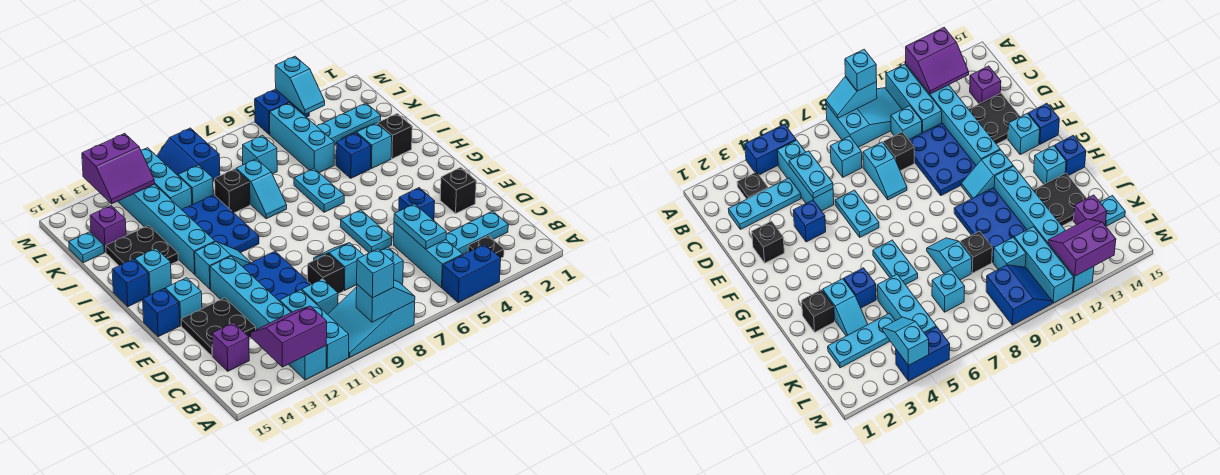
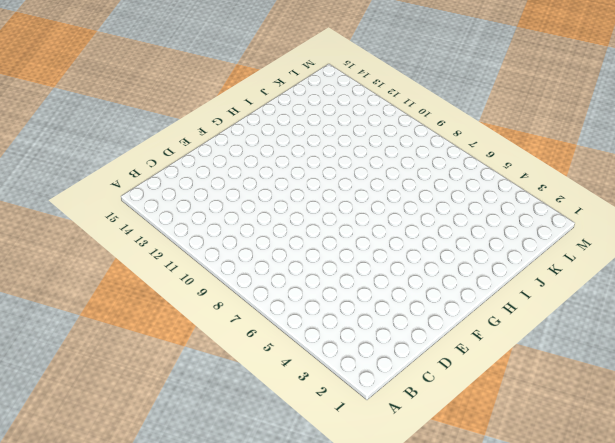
none -> blue brick A4:A5 level 1
none -> cyan slope A8:B10 level 1 top 8
none -> cyan brick A11:C11 level 1
none -> cyan brick A12:F12 level 1

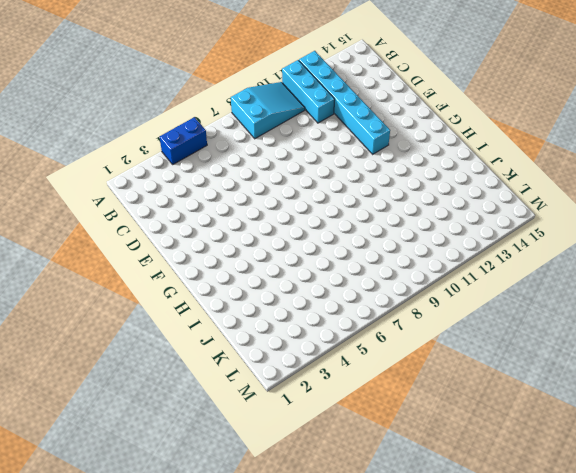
none -> black plate B3 level 1
none -> cyan brick B5:D5 level 1
none -> cyan plate C2:C4 level 1
none -> cyan brick C7 level 1

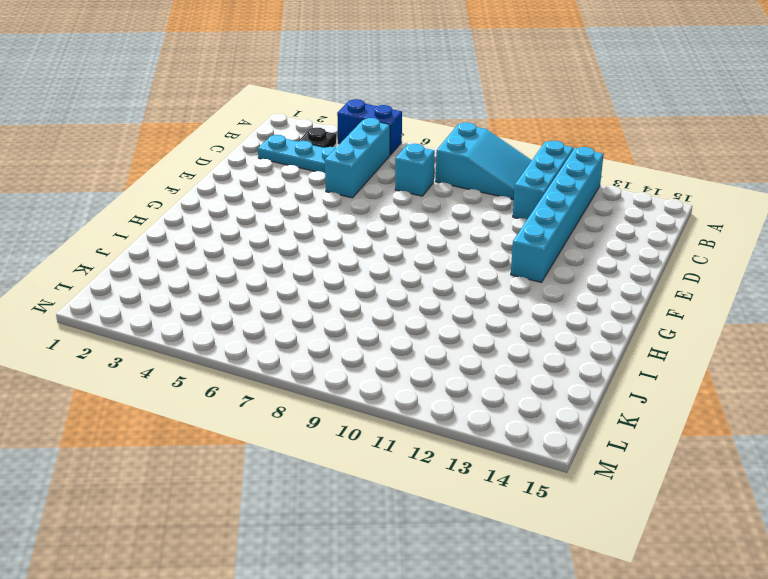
none -> cyan brick C10 level 1
none -> purple brick C14 level 1
none -> cyan slope D8:E8 level 1 top D
none -> black brick D9 level 1

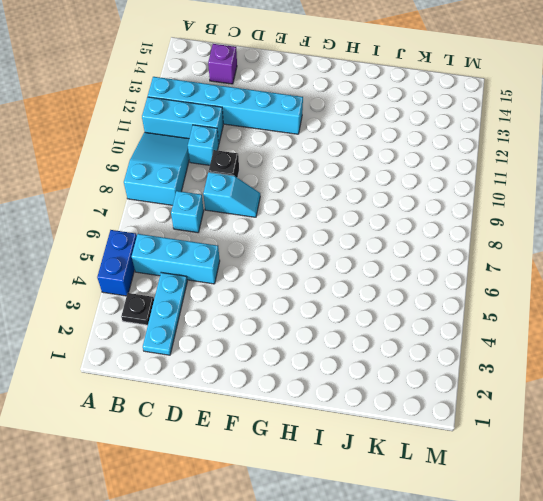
none -> blue plate D10:F11 level 1
none -> black plate D13:E14 level 1
none -> black brick E2 level 1
none -> blue brick E4 level 1

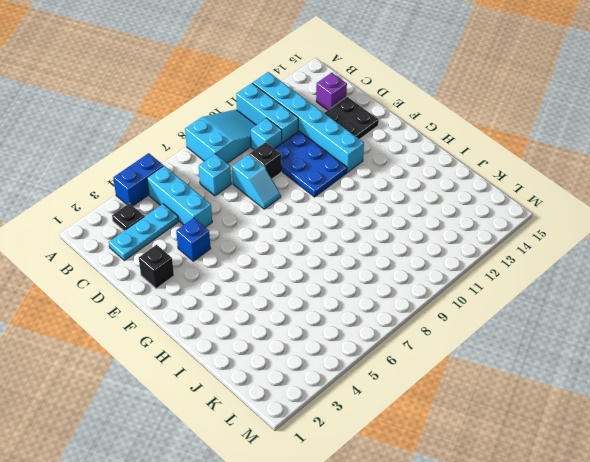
none -> cyan plate E6:F6 level 1
none -> cyan brick F14 level 1
none -> blue brick F15 level 1
none -> cyan slope G11:G12 level 1 top 12

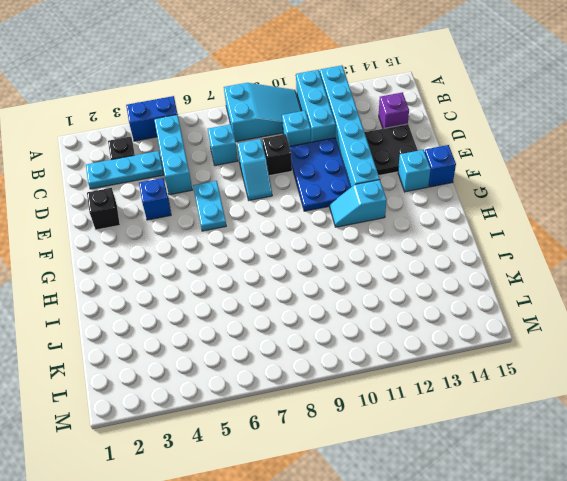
none -> cyan plate H6:I6 level 1
none -> blue plate H10:J11 level 1
none -> cyan brick H12:M12 level 1
none -> cyan brick H14 level 1

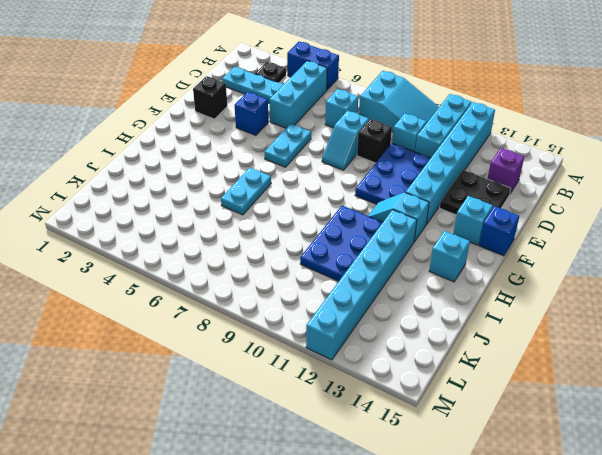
none -> blue brick H15 level 1
none -> black brick I2 level 1
none -> cyan slope I3:J3 level 1 top I
none -> blue brick I4 level 1

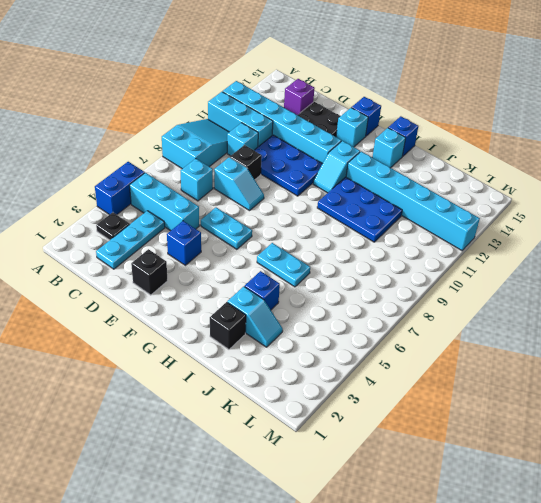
none -> cyan slope I8:J8 level 1 top J
none -> black plate I13:J14 level 1
none -> cyan brick J5:L5 level 1
none -> black brick J9 level 1

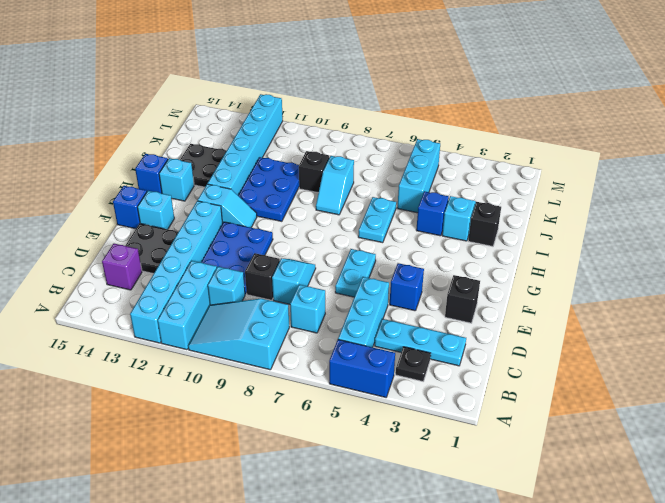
none -> cyan plate K2:K4 level 1
none -> cyan brick K7 level 1
none -> cyan brick K10 level 1
none -> cyan brick K11:M11 level 1

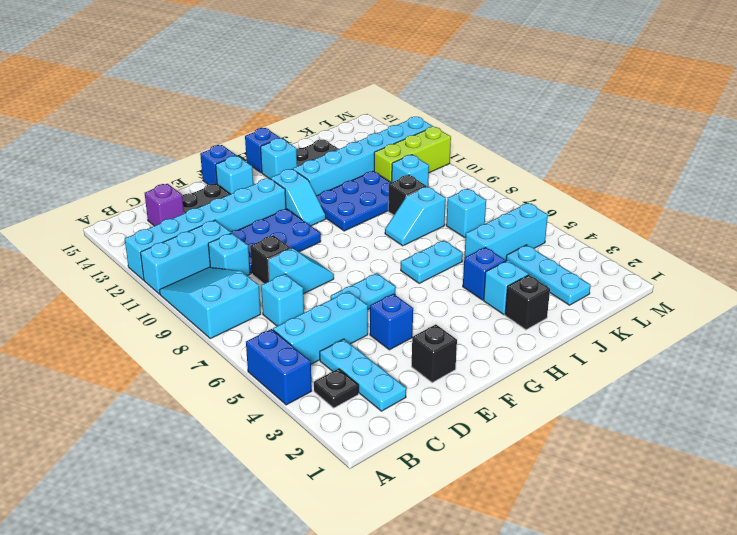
lime brick K11:M11 level 1 -> cyan brick K11:M11 level 1
none -> purple brick K14 level 1
none -> cyan plate K15 level 1
none -> blue slope L9:M10 level 1 top 9
none -> blue brick M4:M5 level 1

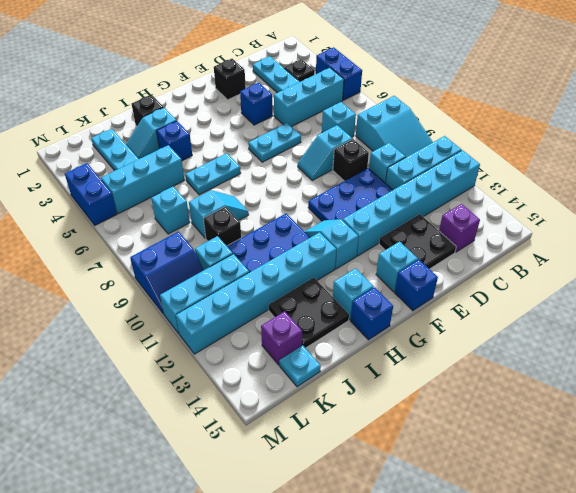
none -> cyan slope A8:A9 level 2 top 9
none -> purple slope A12:B13 level 2 top A
none -> cyan plate C5:D5 level 2
none -> cyan slope L4:M4 level 2 top M

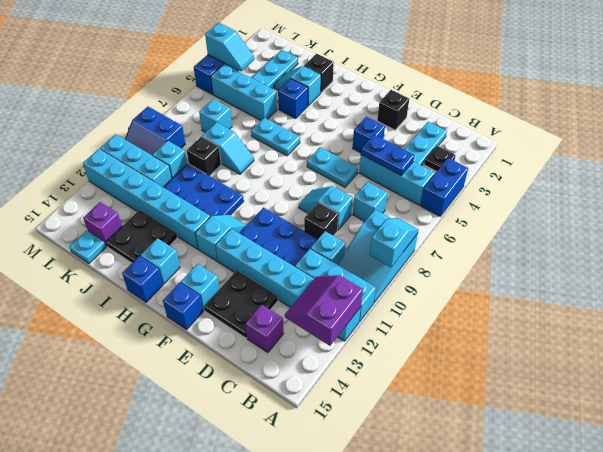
blue plate C5:D5 level 2 -> cyan plate C5:D5 level 2
none -> purple slope L12:M13 level 2 top M
none -> cyan brick A9 level 3

